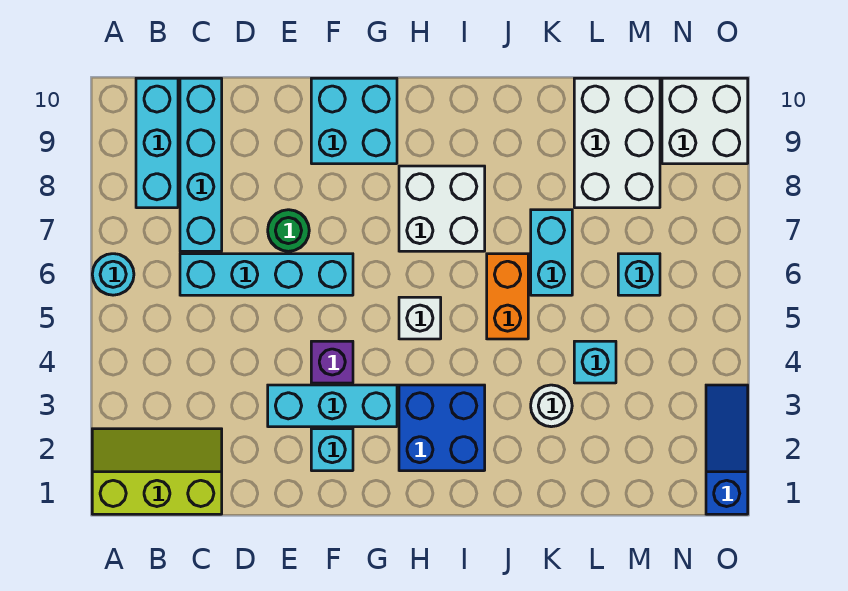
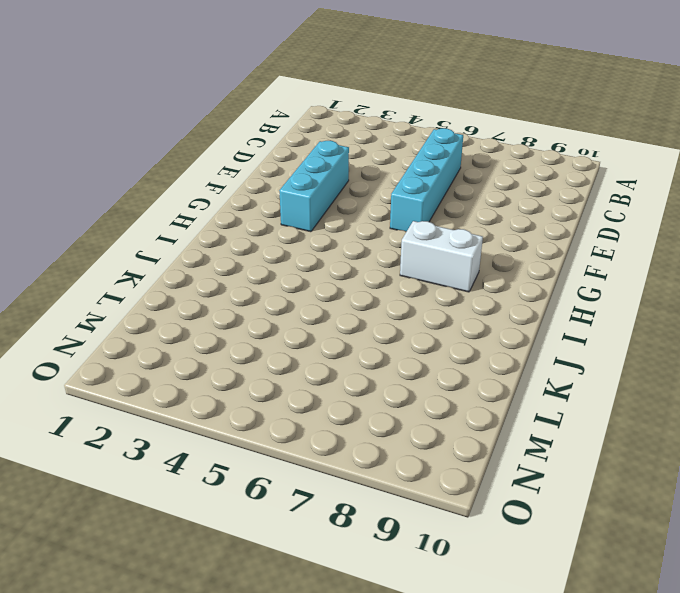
white brick H7:H8 level 1 -> white brick H7:I8 level 1
none -> lime slope A1:C2 level 1 top 1
none -> cyan round brick A6 level 1
none -> cyan brick B8:B10 level 1

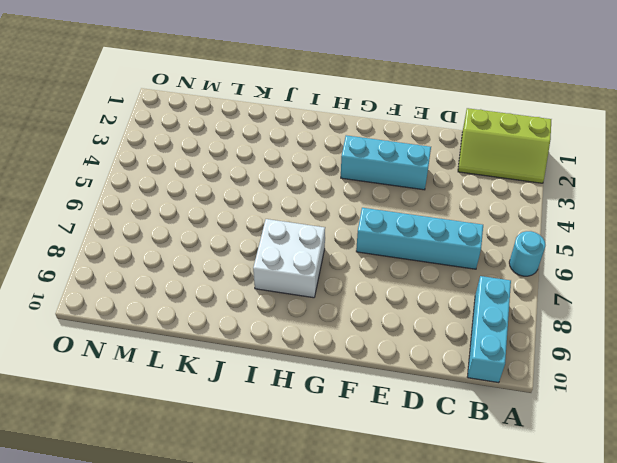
none -> cyan brick C7:C10 level 1
none -> green round brick E7 level 1
none -> cyan brick F2 level 1

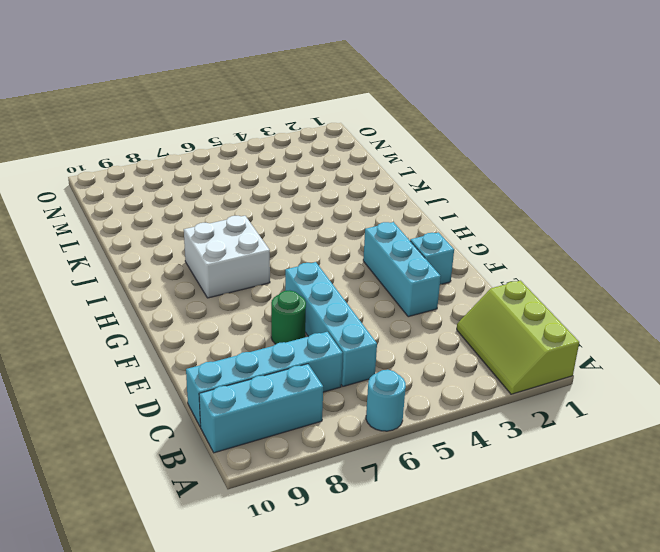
none -> purple brick F4 level 1
none -> cyan brick F9:G10 level 1
none -> blue brick H2:I3 level 1

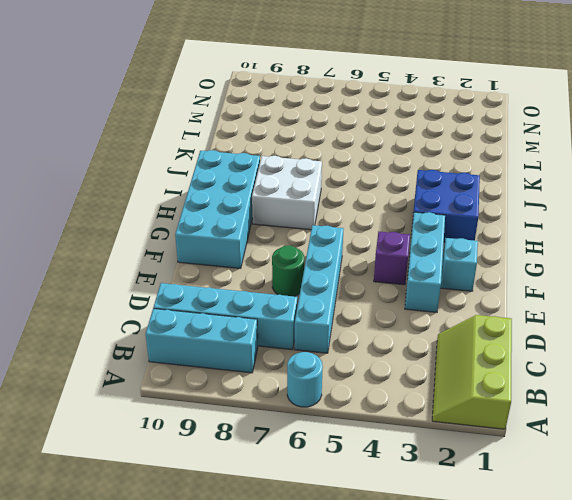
cyan brick F9:I10 level 1 -> cyan brick F9:G10 level 1
none -> white brick H5 level 1
none -> orange brick J5:J6 level 1
none -> white round brick K3 level 1

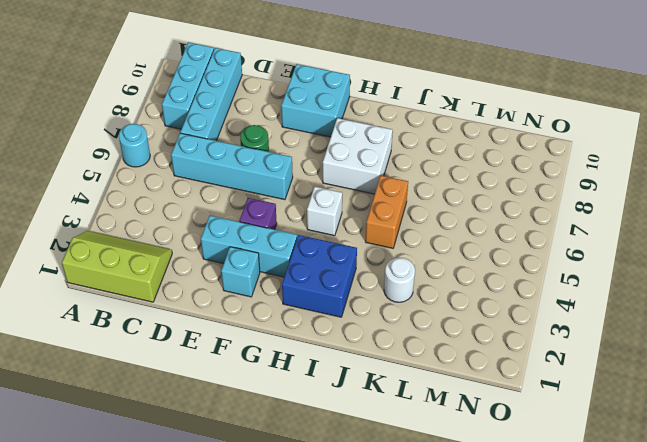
none -> cyan brick K6:K7 level 1
none -> cyan brick L4 level 1
none -> white brick L8:M10 level 1

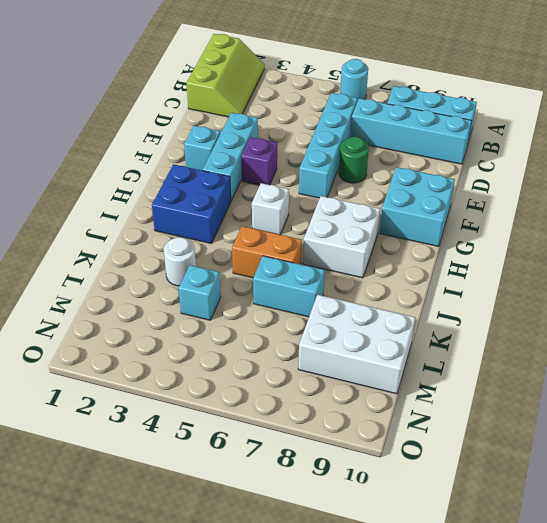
none -> cyan brick M6 level 1
none -> white brick N9:O10 level 1
none -> blue slope O1:O3 level 1 top 1

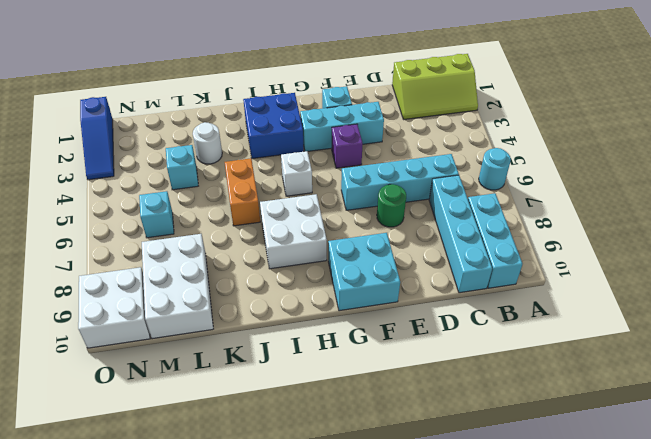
none -> cyan brick K6:K7 level 1

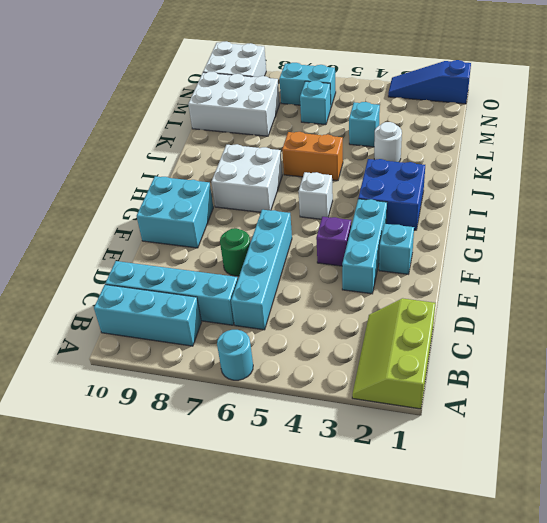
cyan brick N6:N7 level 1 -> cyan brick K6:K7 level 1

